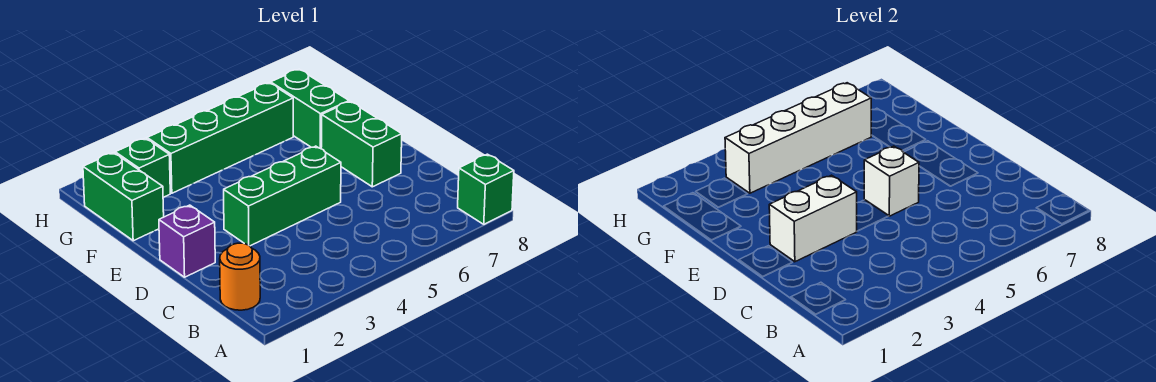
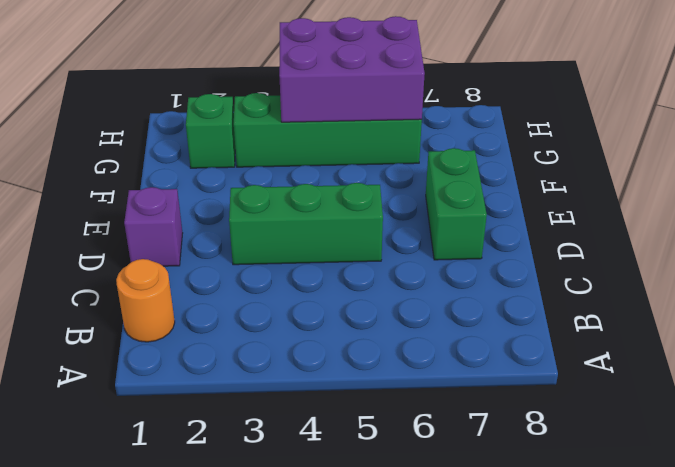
purple brick G4:H6 level 2 -> white brick G3:G6 level 2
none -> green brick A8 level 1
none -> green brick F1:G1 level 1
none -> green brick F7:G7 level 1

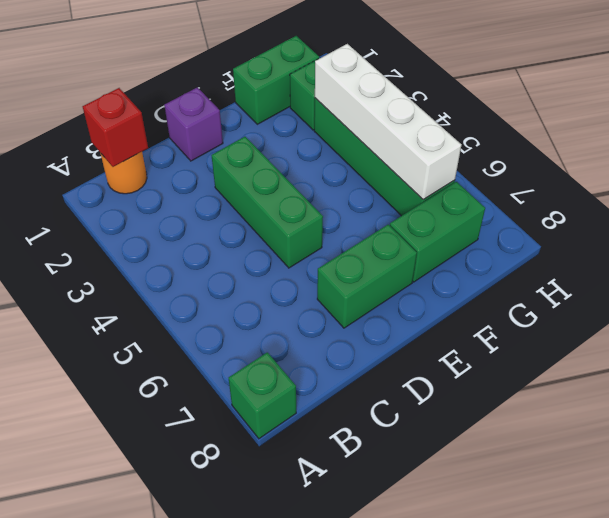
red brick B1 level 2 -> none
none -> white brick D2:D3 level 2
none -> white brick D5 level 2

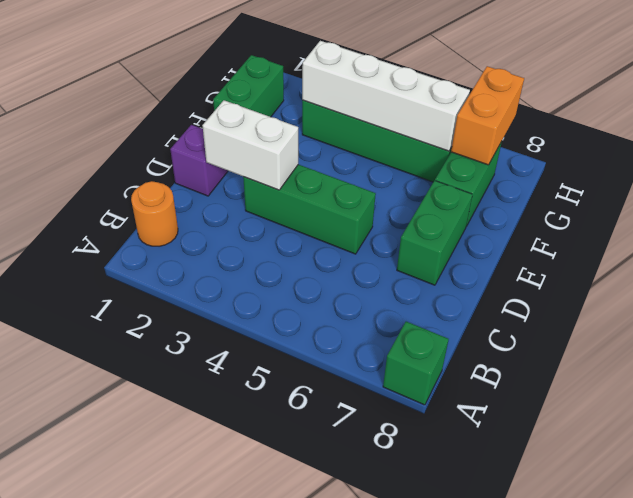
orange brick G7:H7 level 2 -> none
none -> green brick G2 level 1
none -> white brick D5 level 2

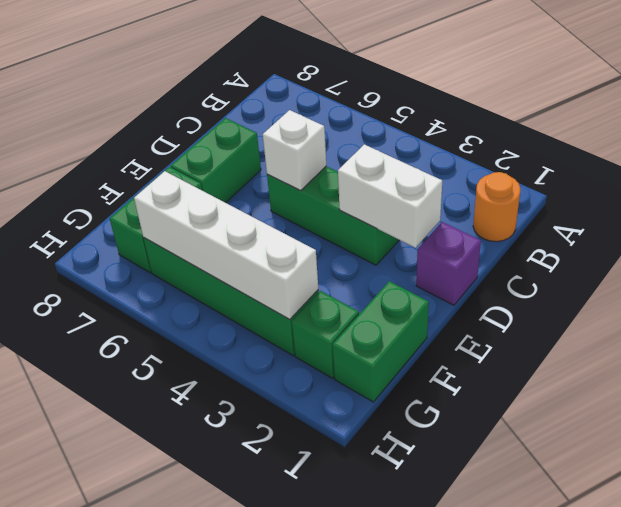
none -> green brick A8 level 1

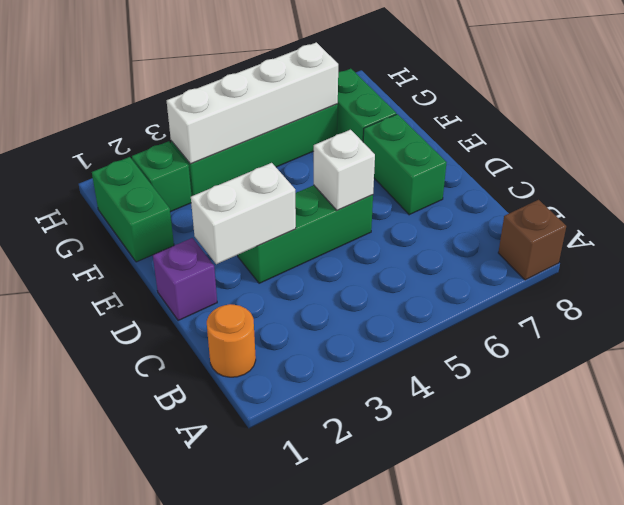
brown brick A8 level 1 -> green brick A8 level 1

